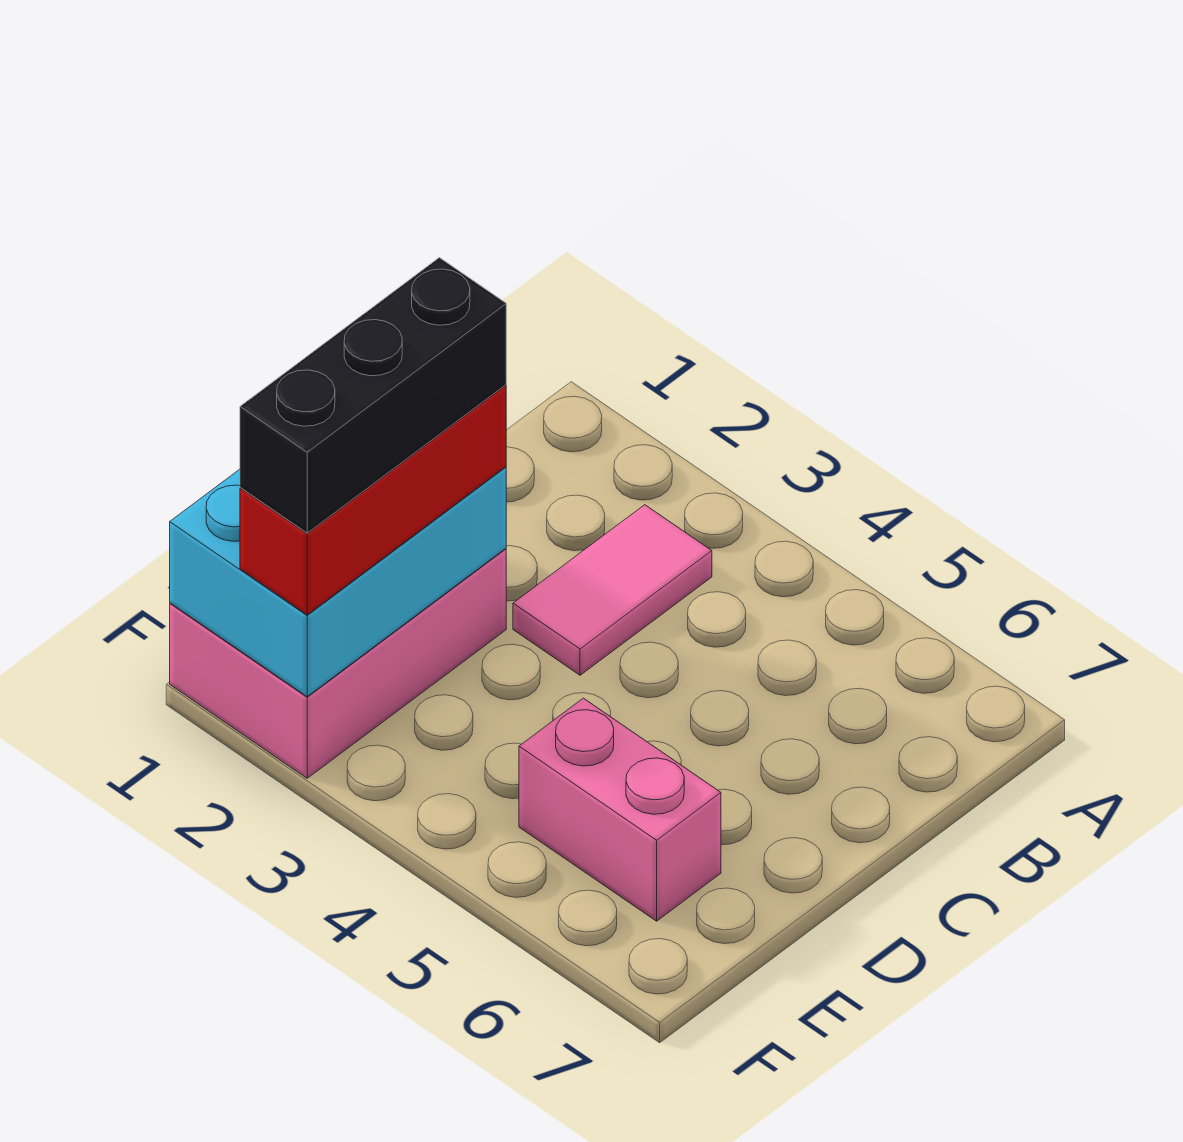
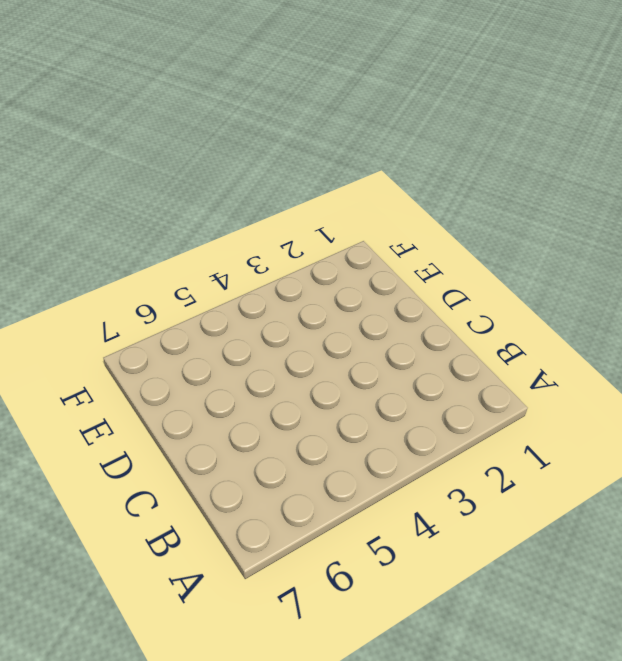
none -> pink tile B3:C3 level 1
none -> pink brick D1:F2 level 1

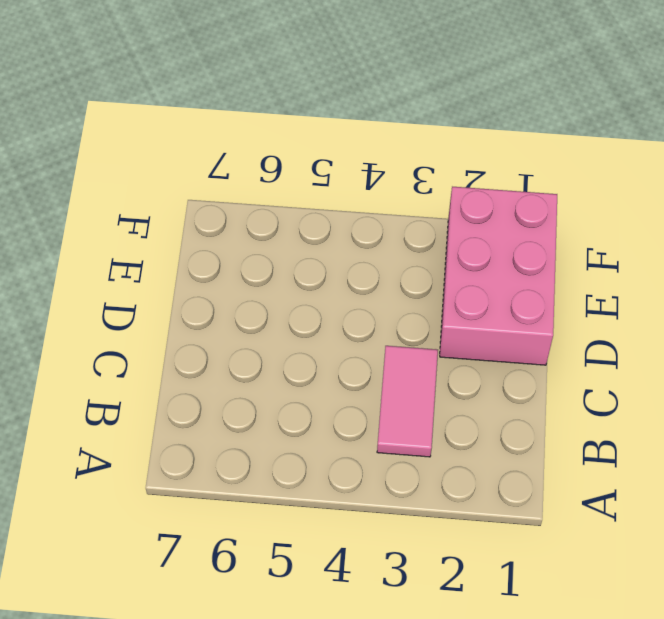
none -> pink brick E5:E6 level 1
none -> cyan brick D1:F2 level 2

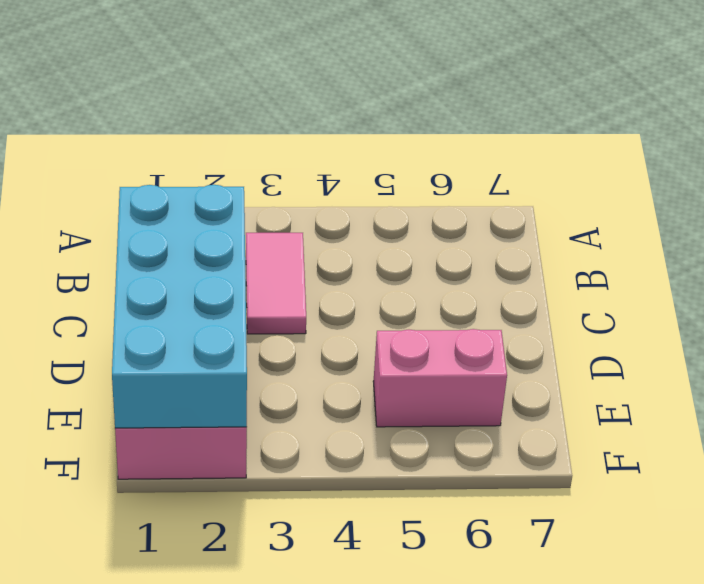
cyan brick C1:F2 level 2 -> cyan brick D1:F2 level 2
none -> red brick D2:F2 level 3
none -> black brick D2:F2 level 4

